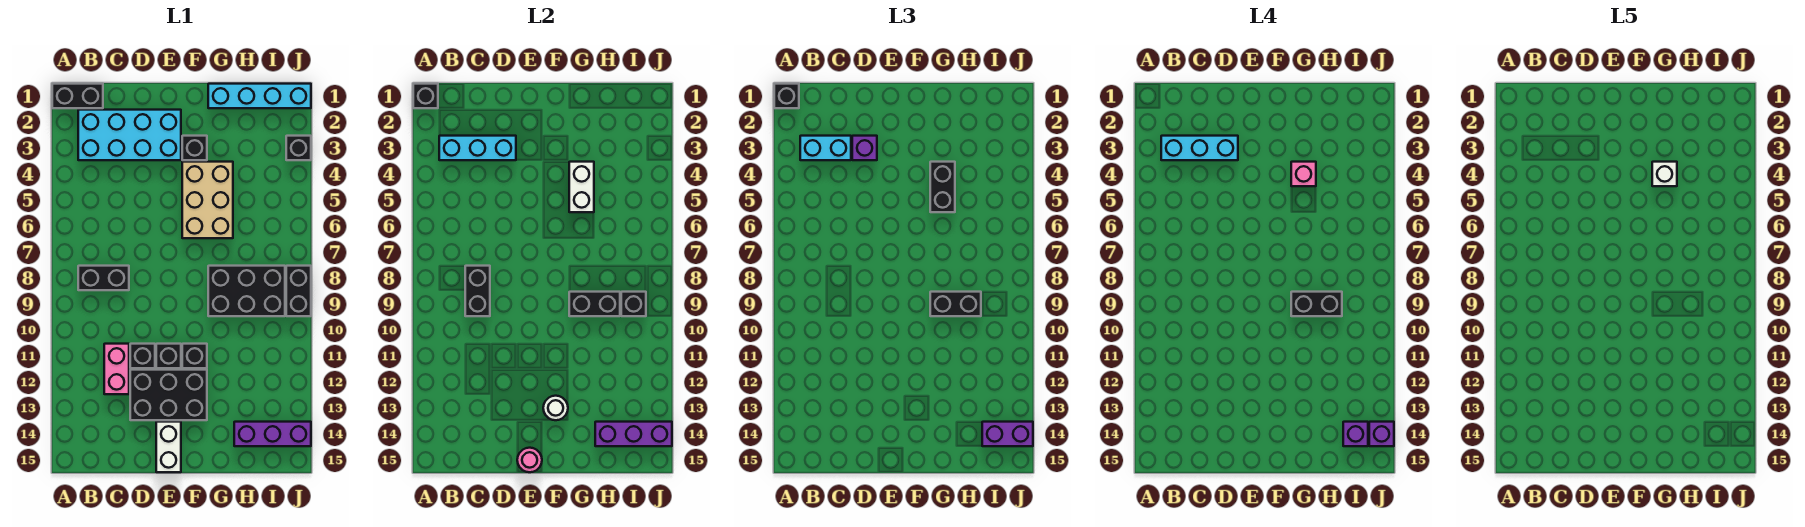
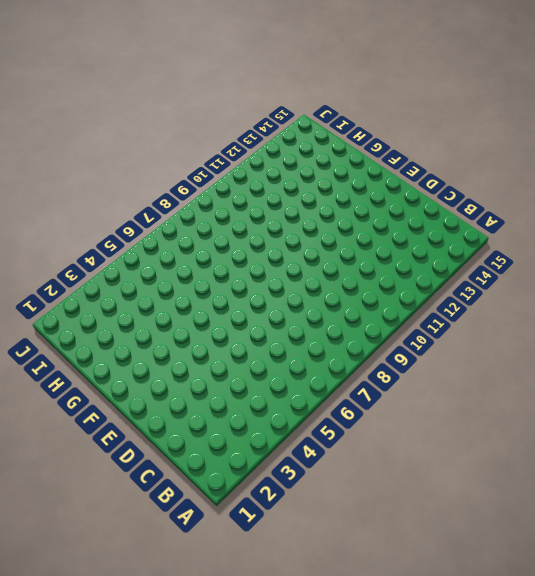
none -> black brick A1:B1 level 1
none -> cyan brick B2:E3 level 1
none -> black brick B8:C8 level 1
none -> pink brick C11:C12 level 1

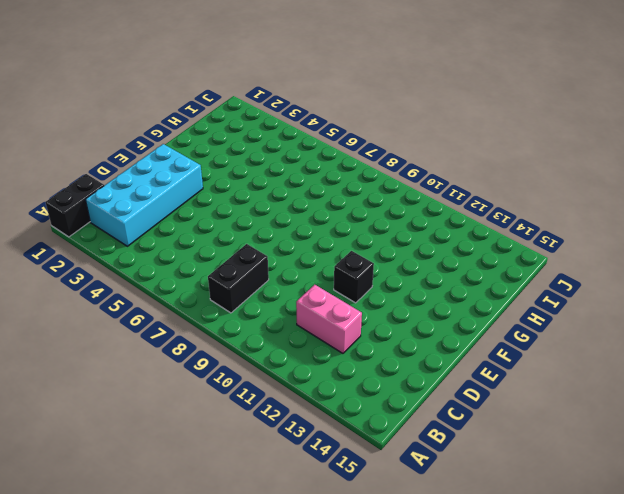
none -> black brick D11 level 1
none -> black brick D12:F13 level 1
none -> white brick E14:E15 level 1
none -> black brick F3 level 1

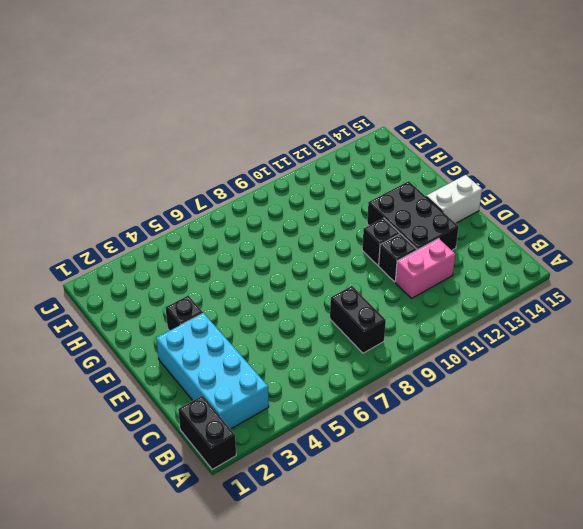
none -> tan brick F4:G6 level 1
none -> black brick F11 level 1
none -> cyan brick G1:J1 level 1
none -> black brick G8:I9 level 1

